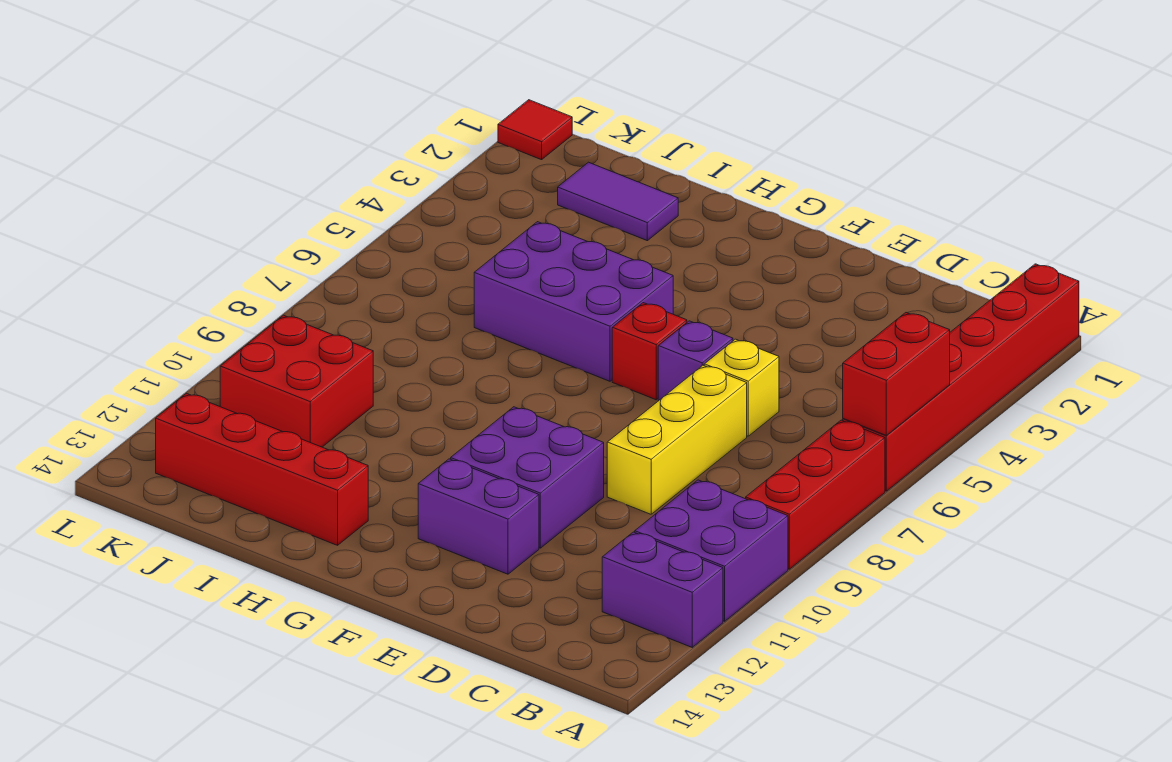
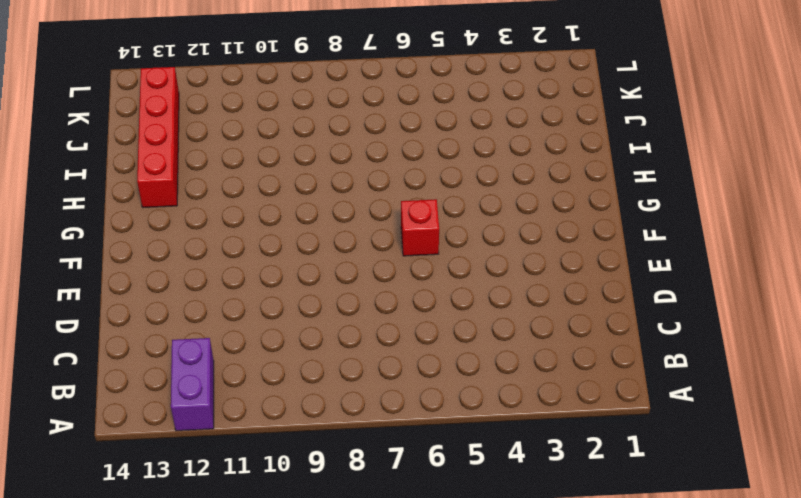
none -> red brick A1:A6 level 1
none -> red brick A7:A9 level 1
none -> purple brick A10:B11 level 1

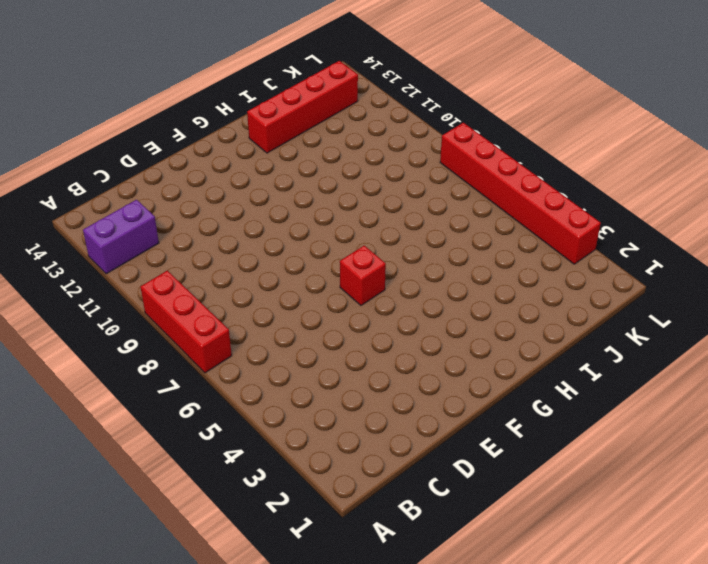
red brick L3:L8 level 1 -> red brick A1:A6 level 1
none -> purple brick A10:B11 level 1
none -> yellow brick D6 level 1
none -> yellow brick D7:D9 level 1

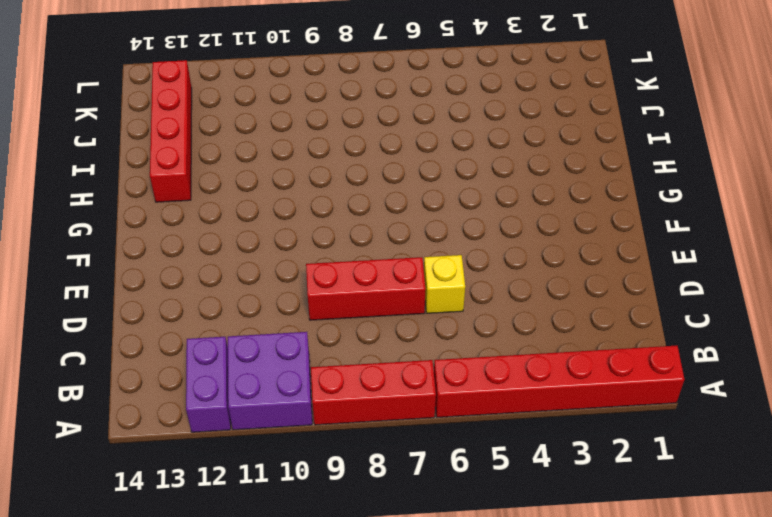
red brick D7:D9 level 1 -> yellow brick D7:D9 level 1
none -> purple brick E6 level 1
none -> purple brick E10:F11 level 1
none -> purple brick E12:F12 level 1

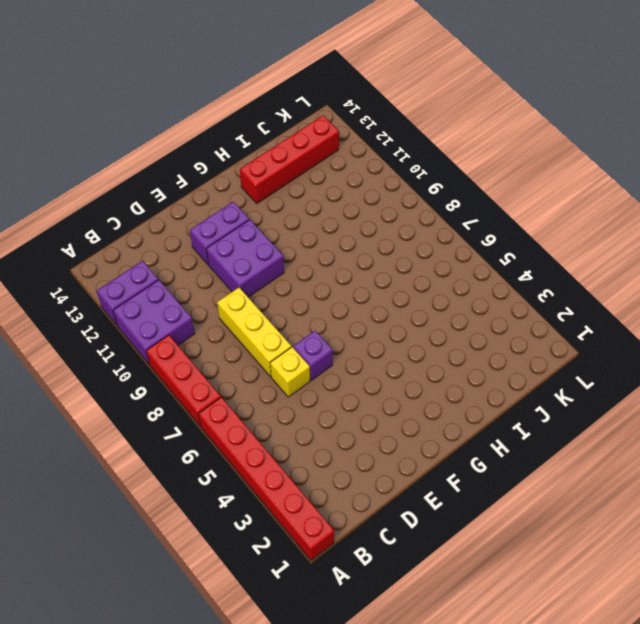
none -> red brick F6 level 1
none -> purple brick G5:I6 level 1
none -> purple tile I2:J2 level 1

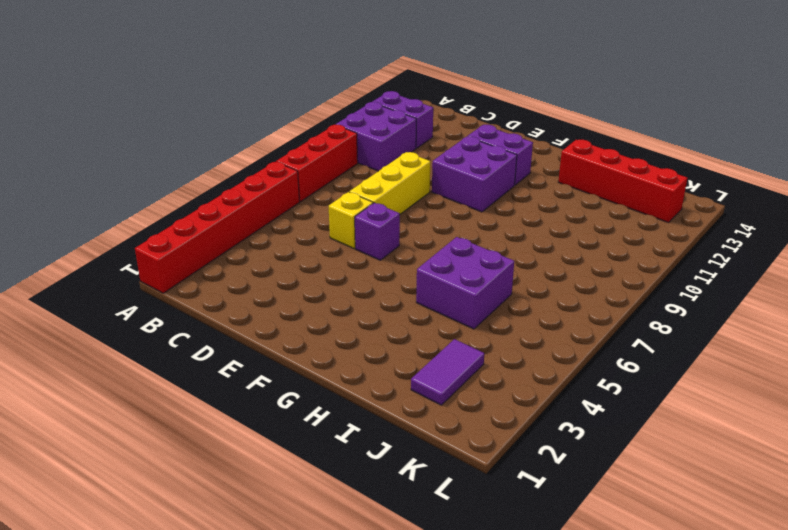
purple brick H5:I6 level 1 -> purple brick G5:I6 level 1
purple tile J2:J3 level 1 -> purple tile I2:J2 level 1
none -> red brick F6 level 1
none -> red brick J10:K11 level 1
none -> red tile L1 level 1

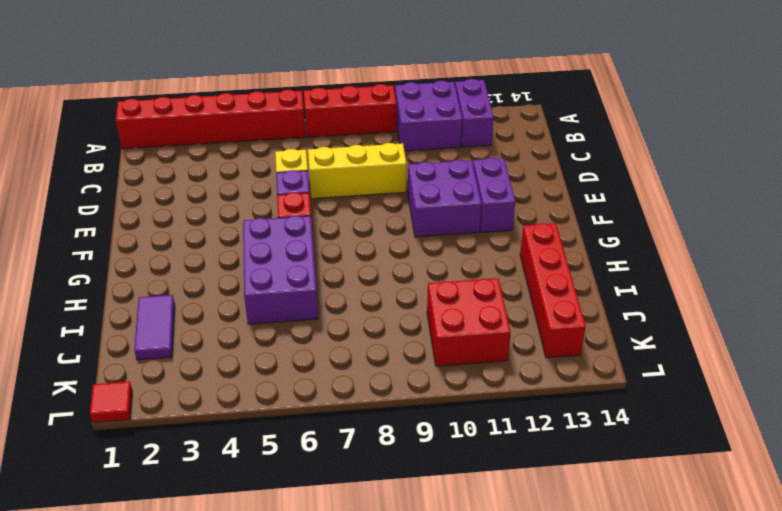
none -> red brick A5:A6 level 2

